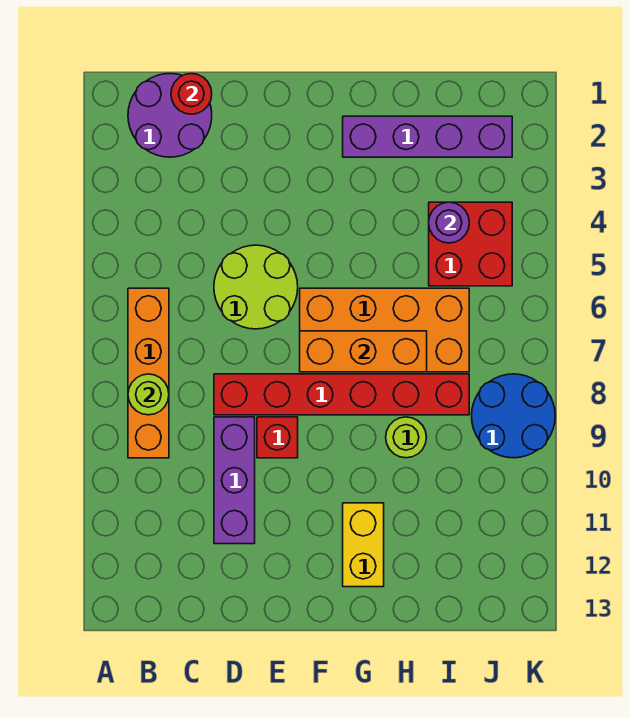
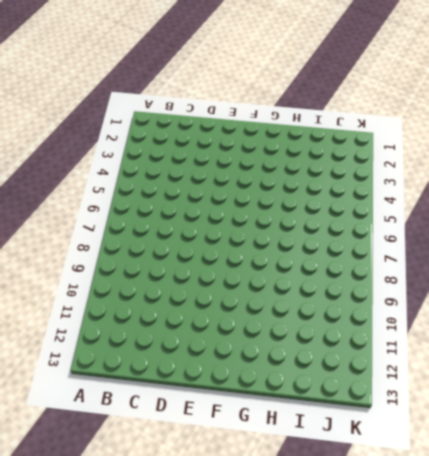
none -> purple round brick B1:C2 level 1
none -> orange brick B6:B9 level 1
none -> lime round brick D5:E6 level 1

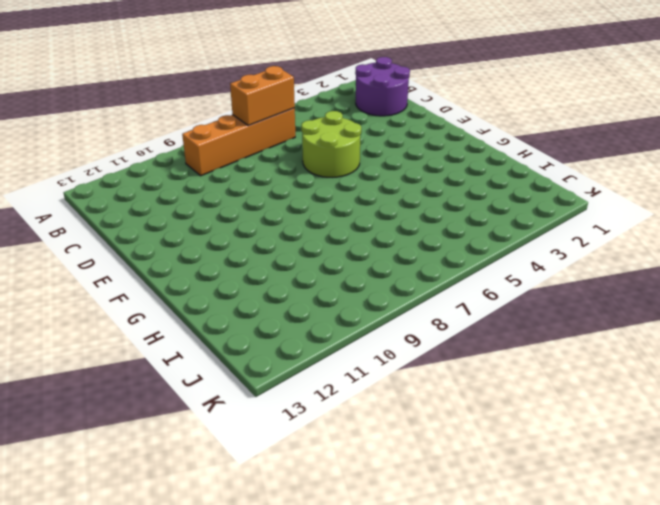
orange brick B6:B7 level 2 -> none
none -> red brick D8:I8 level 1
none -> purple brick D9:D11 level 1
none -> red brick E9 level 1

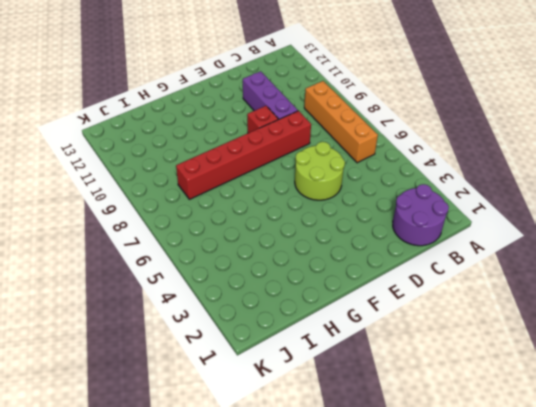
none -> orange brick F6:I7 level 1
none -> purple brick G2:J2 level 1
none -> yellow brick G11:G12 level 1

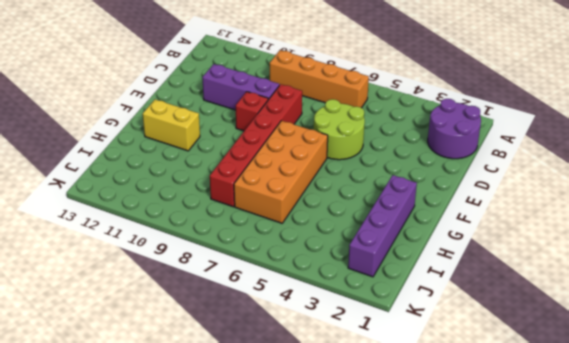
none -> lime round brick H9 level 1
none -> red brick I4:J5 level 1
none -> blue round brick J8:K9 level 1

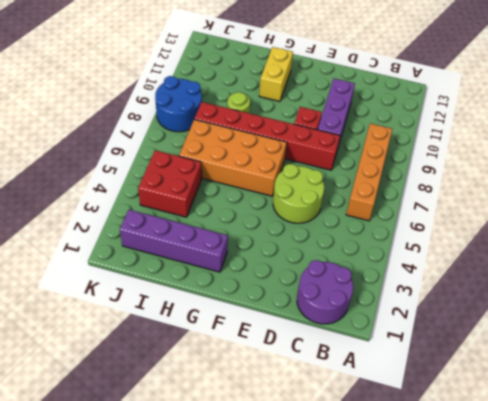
none -> lime round brick B8 level 2
none -> red round brick C1 level 2
none -> orange brick F7:H7 level 2

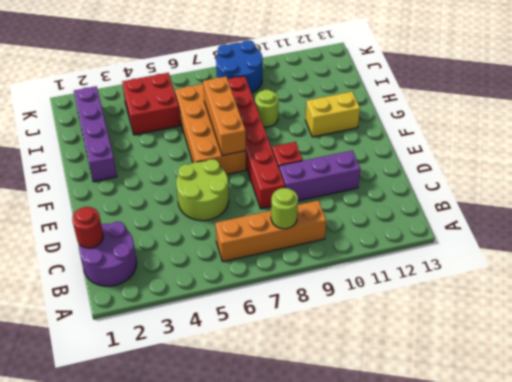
none -> purple round brick I4 level 2

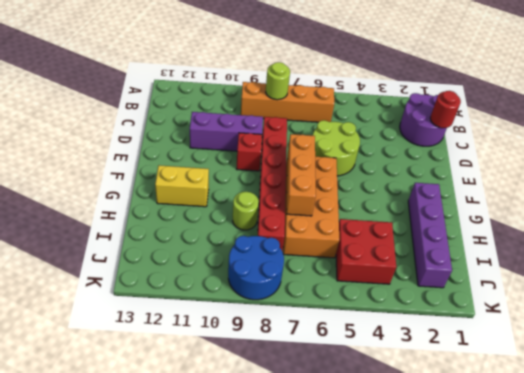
none -> purple round brick I4 level 2

